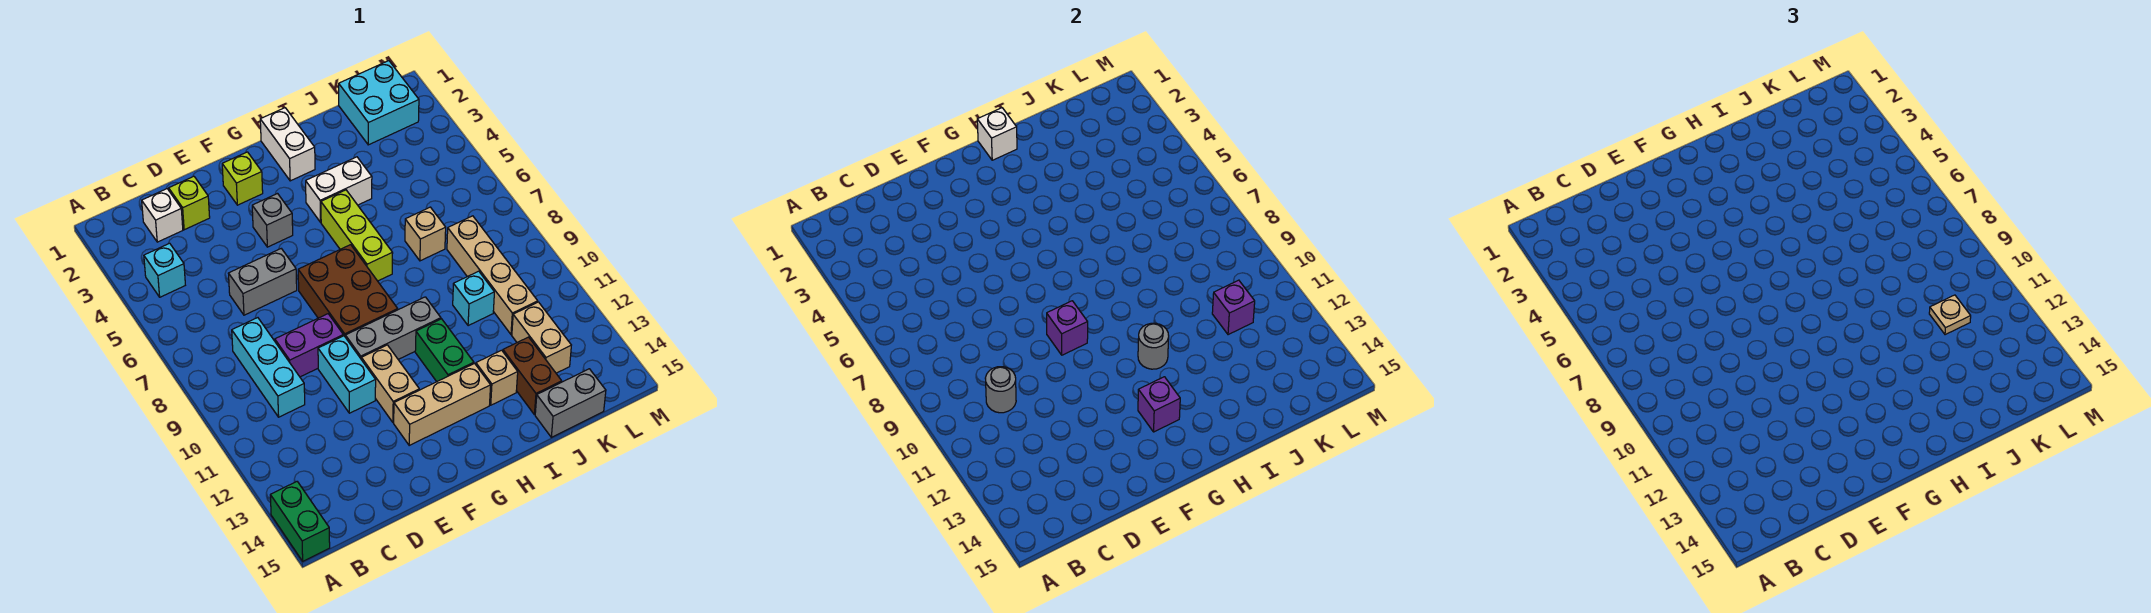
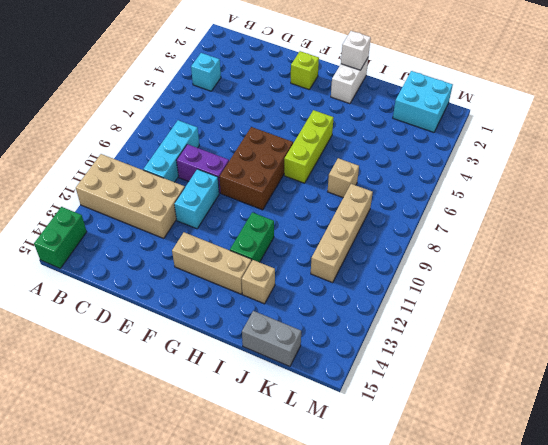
tan brick A11:D12 level 1 -> none
none -> white brick C2 level 1
none -> lime brick D2 level 1
none -> grey brick D6:E6 level 1
none -> grey brick F4 level 1

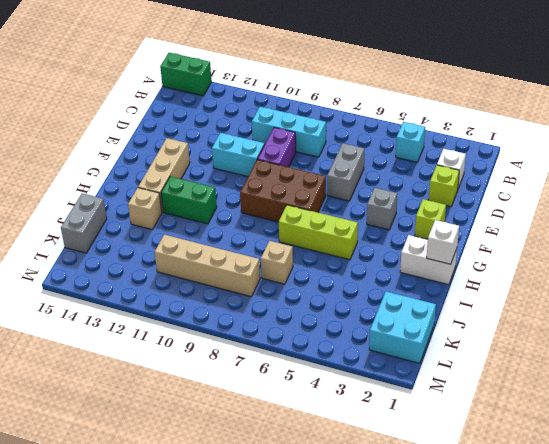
none -> grey brick F10:H10 level 1
none -> tan brick F11:F12 level 1
none -> white brick H4:I4 level 1
none -> cyan brick J10 level 1

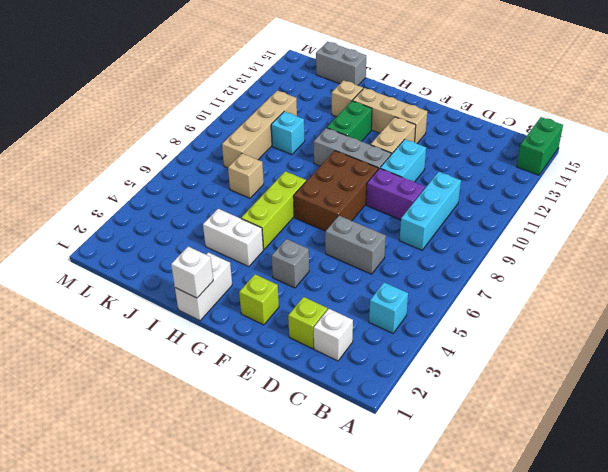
none -> brown brick J13:J14 level 1
none -> cyan brick K1:L2 level 1
none -> tan brick K12:K13 level 1
none -> grey round brick C10 level 2

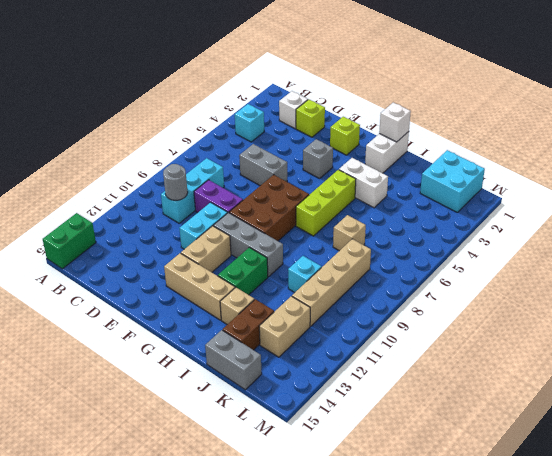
none -> purple brick F9 level 2
none -> purple brick G13 level 2
none -> grey round brick H11 level 2
none -> purple brick K11 level 2

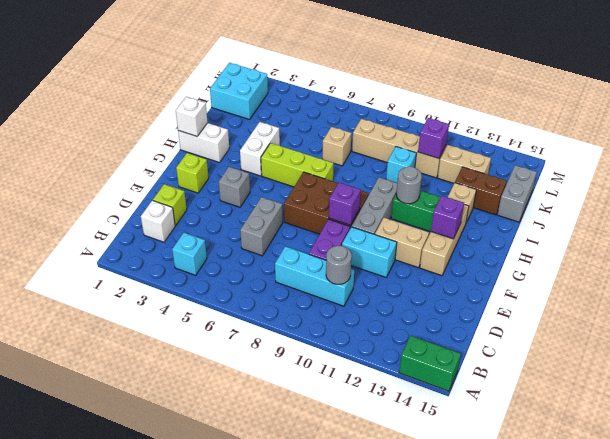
none -> tan plate K11 level 3

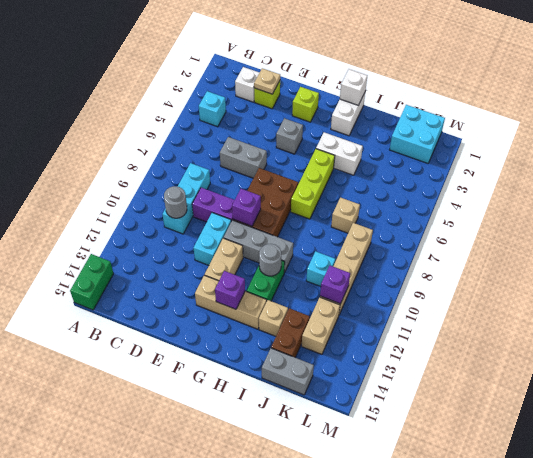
tan plate D2 level 2 -> tan plate K11 level 3

